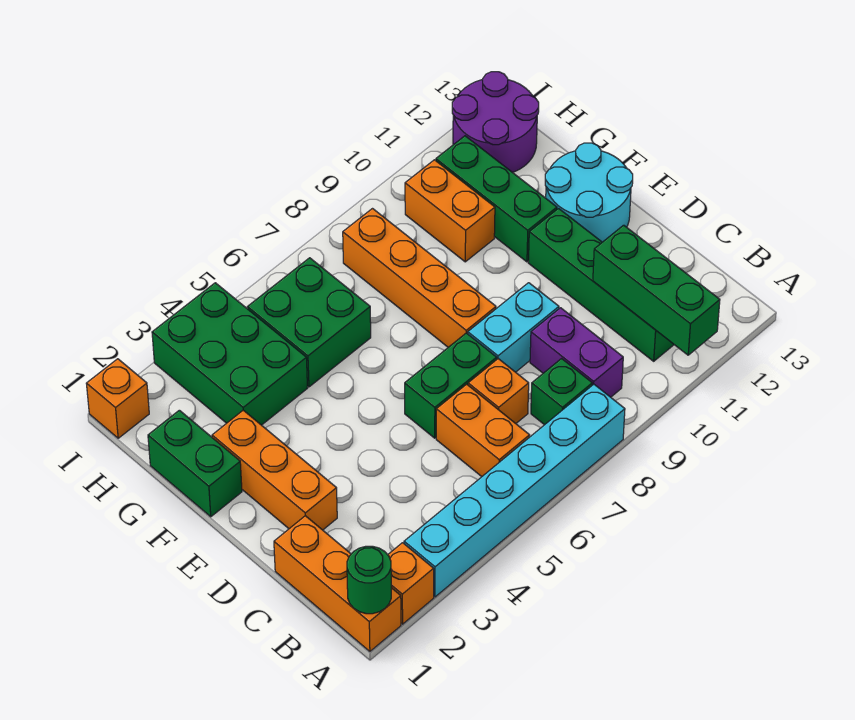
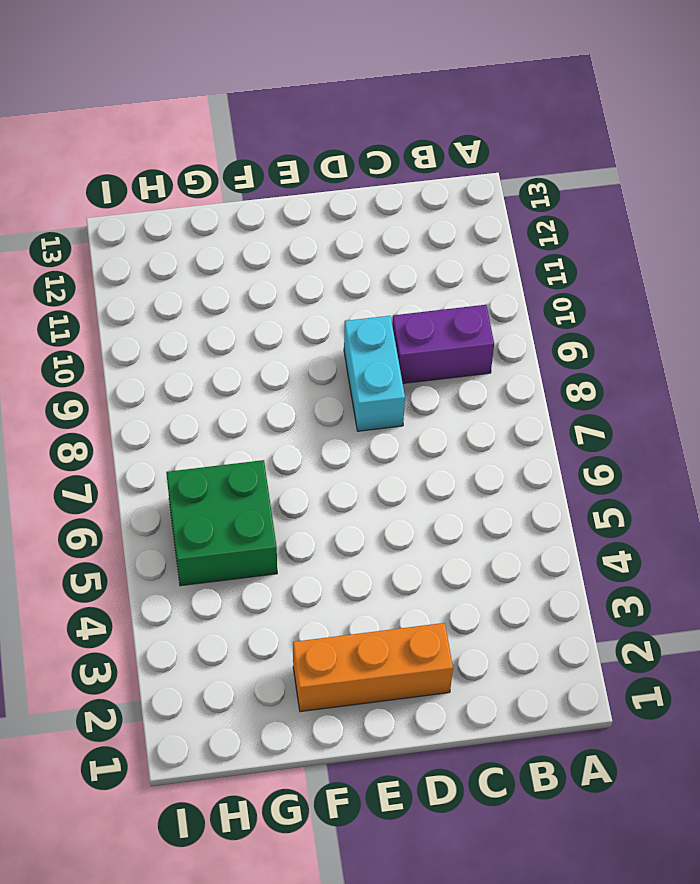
none -> orange brick A1:C1 level 1
none -> orange brick A2 level 1
none -> cyan brick A3:A8 level 1

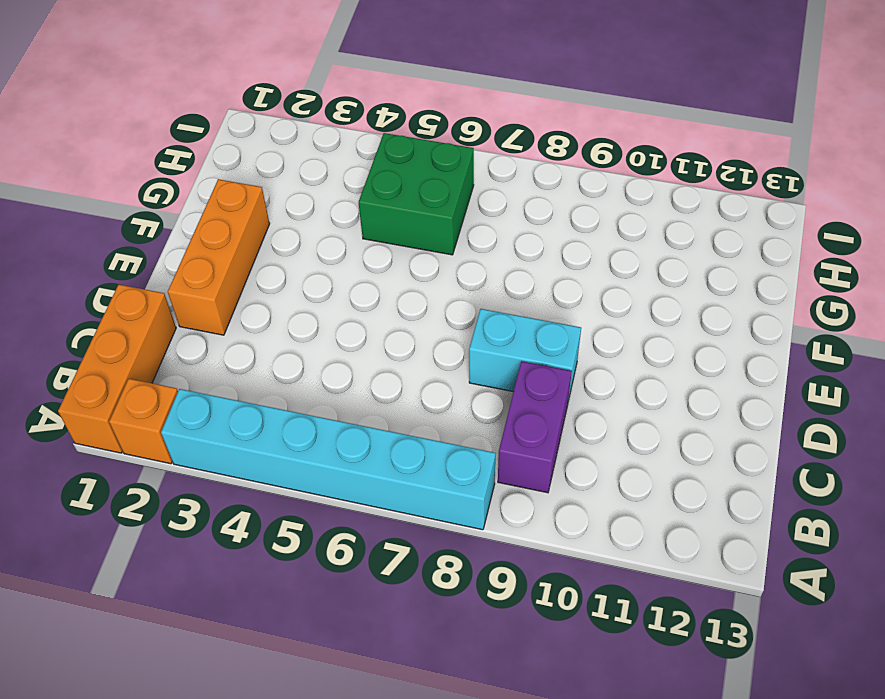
none -> orange brick B6:C6 level 1
none -> green brick B8 level 1
none -> green brick B11:E11 level 1

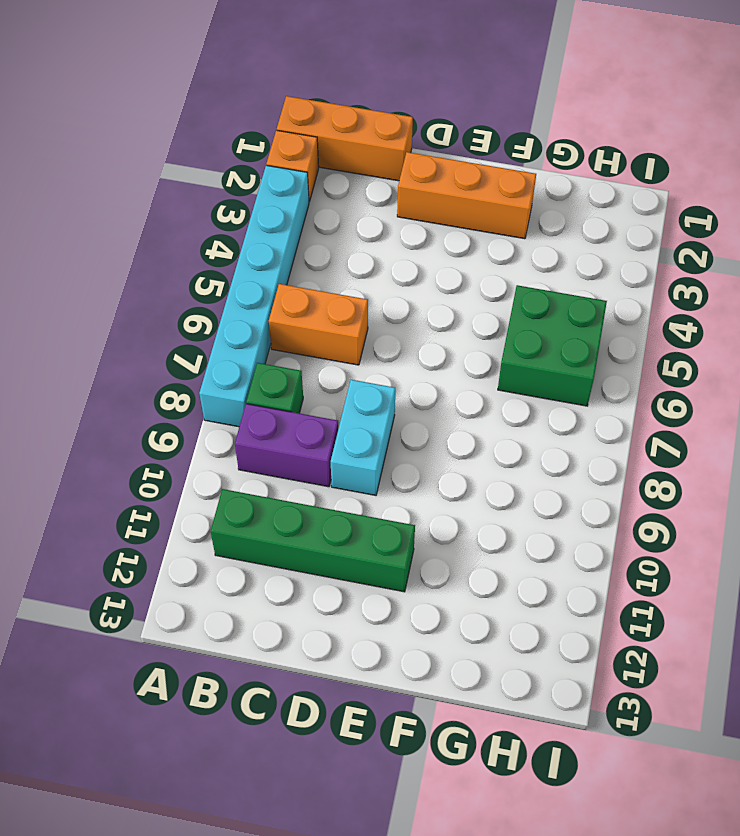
none -> orange brick C7 level 1
none -> green brick D6:D7 level 1
none -> orange brick E8:H8 level 1

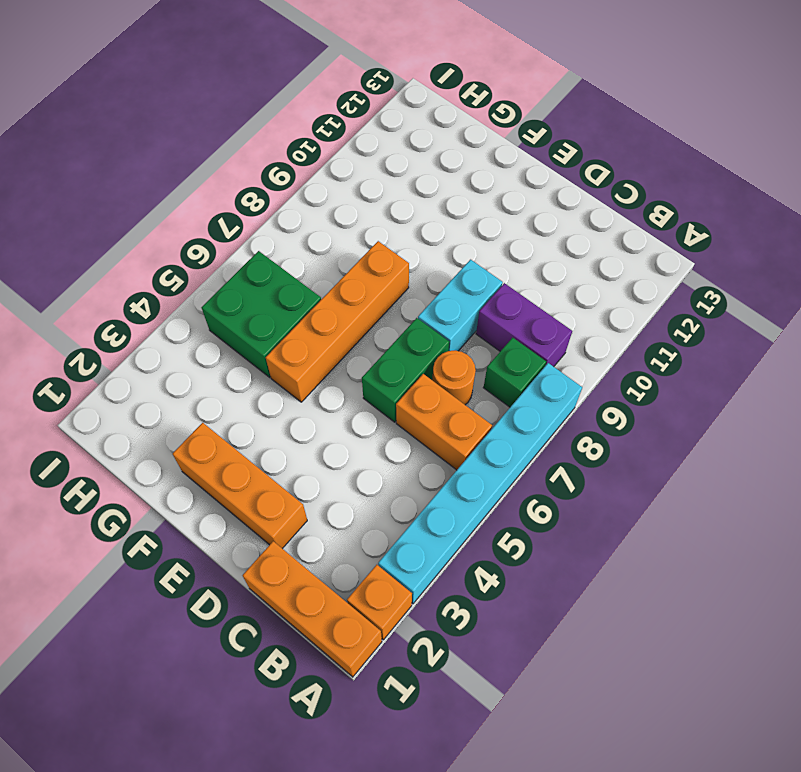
orange round brick C7 level 1 -> orange brick C7 level 1
orange brick F5:F8 level 1 -> orange brick E8:H8 level 1
none -> green brick B11:E11 level 1
none -> cyan round brick E12:F13 level 1
none -> green brick F1:G1 level 1

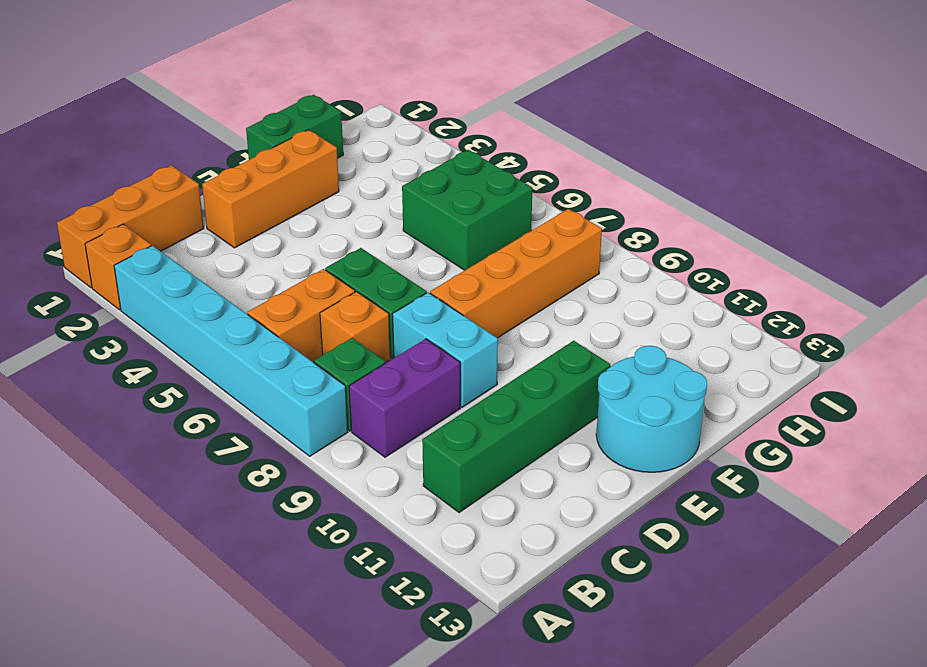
none -> green brick F11:H11 level 1
none -> green brick G3:I4 level 1
none -> orange brick G10:H10 level 1

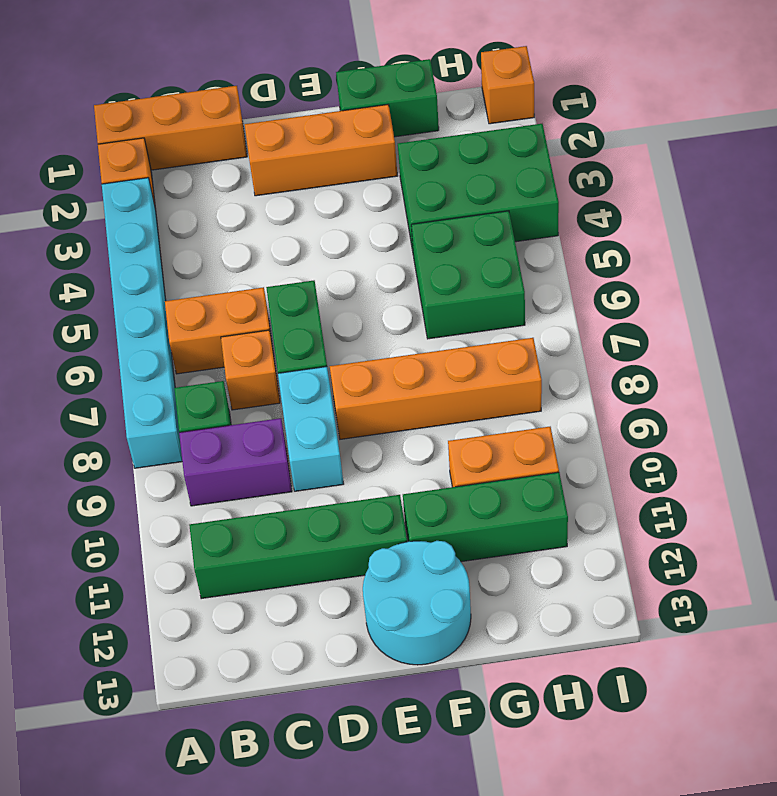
none -> purple round brick H12:I13 level 1
none -> green round brick A1 level 2
none -> green brick A11:C11 level 2

